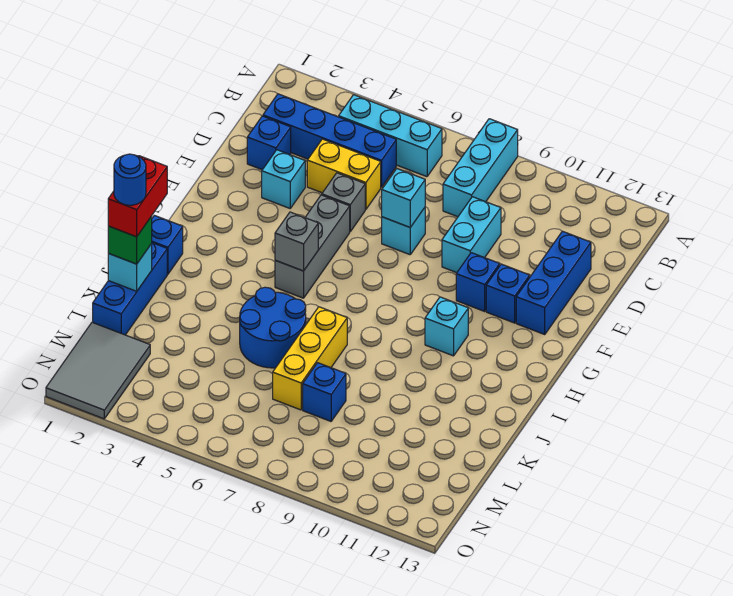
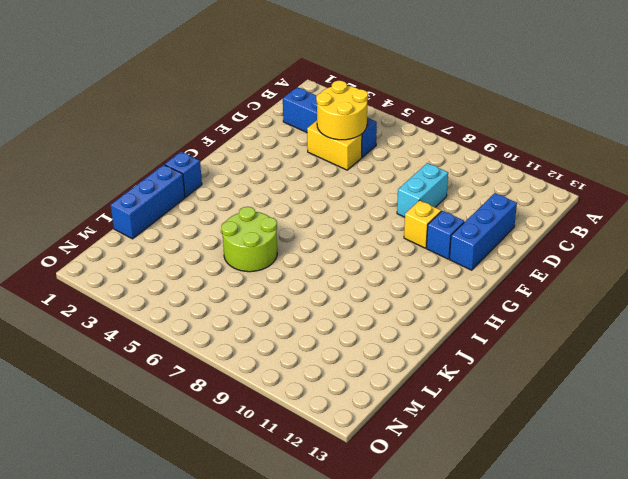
yellow round brick C4:D5 level 2 -> none
yellow brick F10 level 1 -> blue brick F10 level 1
lime round brick J5:K6 level 1 -> blue round brick J5:K6 level 1
none -> cyan brick A8:C8 level 1
none -> cyan brick B4:B6 level 1
none -> blue brick D2 level 1

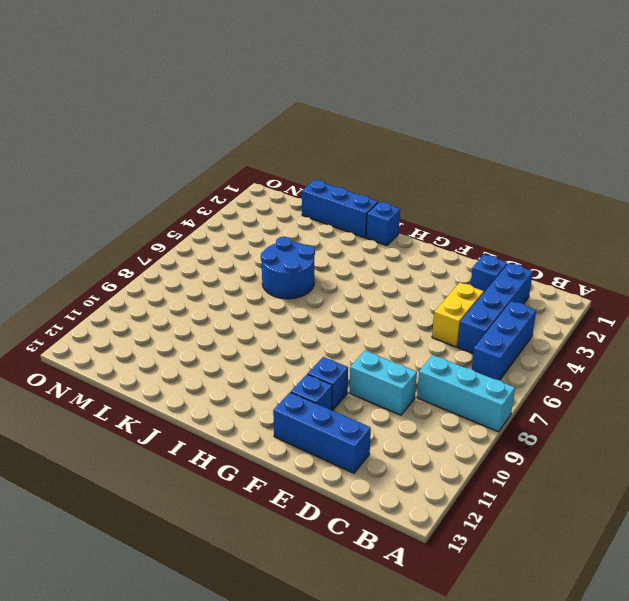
blue brick B4:B6 level 1 -> cyan brick B4:B6 level 1
none -> cyan brick E3 level 1
none -> grey brick E5 level 1
none -> cyan brick E7 level 1

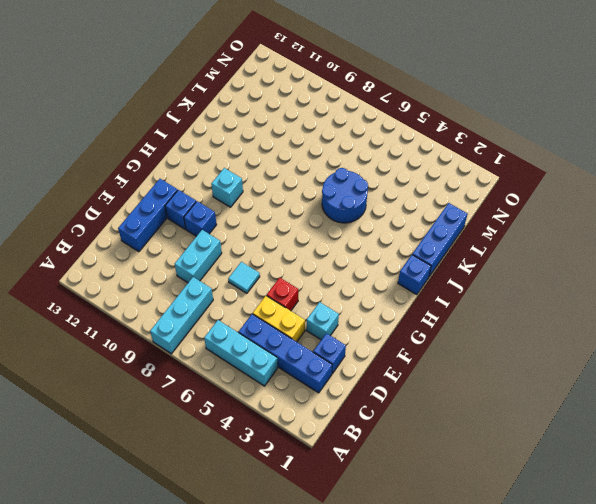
red brick E5 level 1 -> grey brick E5 level 1
cyan tile E7 level 1 -> cyan brick E7 level 1
none -> grey brick F5:H5 level 1
none -> yellow brick J7:L7 level 1
none -> blue brick L8 level 1

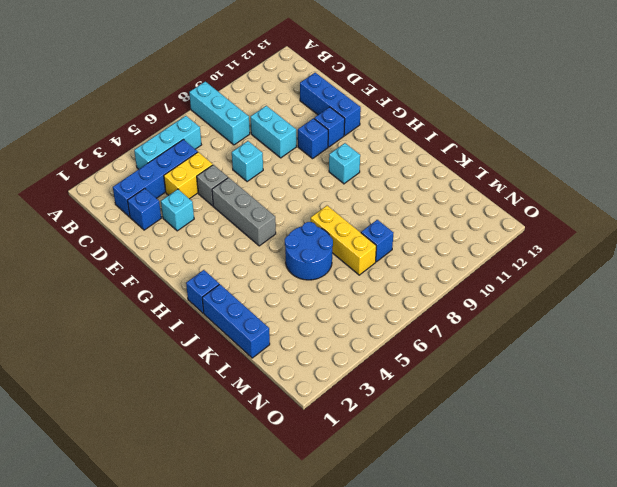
none -> grey tile M1:O2 level 1
none -> cyan brick E7 level 2
none -> grey brick H5 level 2

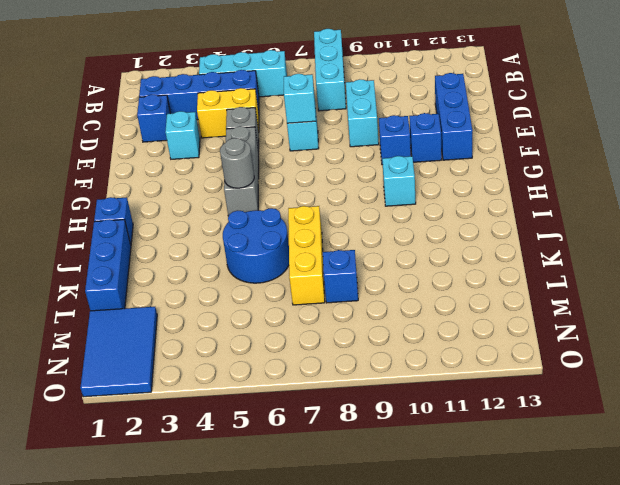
grey round brick H5 level 2 -> grey brick H5 level 2
blue tile M1:O2 level 1 -> grey tile M1:O2 level 1
none -> cyan brick K1 level 2
none -> green brick K1 level 3
none -> red brick J1:K1 level 4

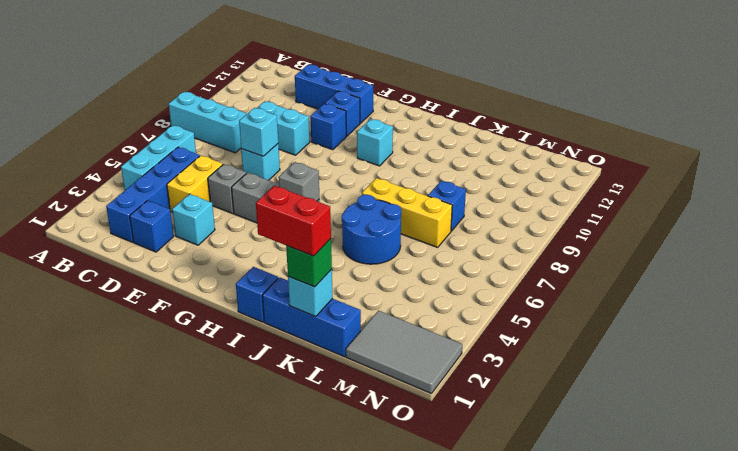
none -> blue round brick K1 level 5

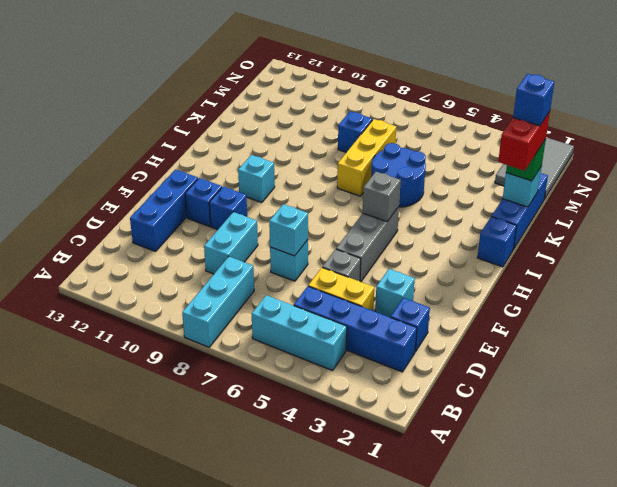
blue brick K1 level 5 -> blue round brick K1 level 5

